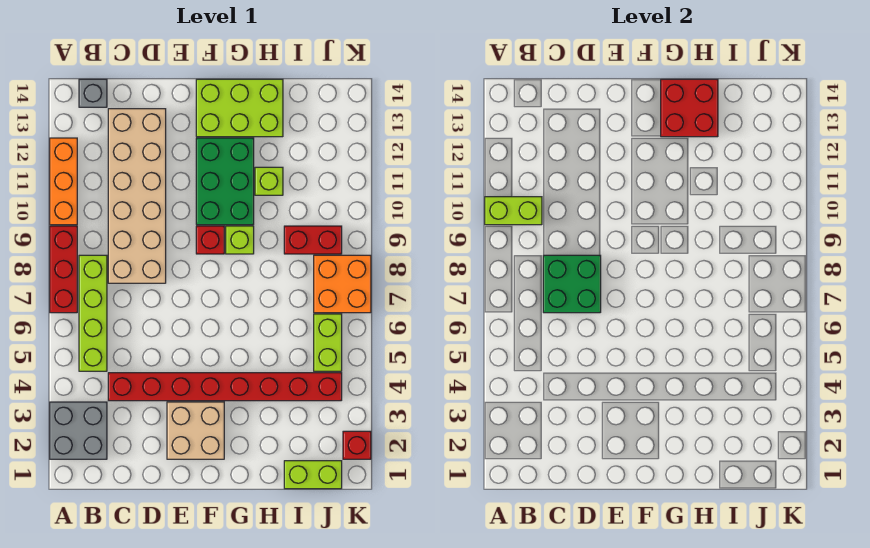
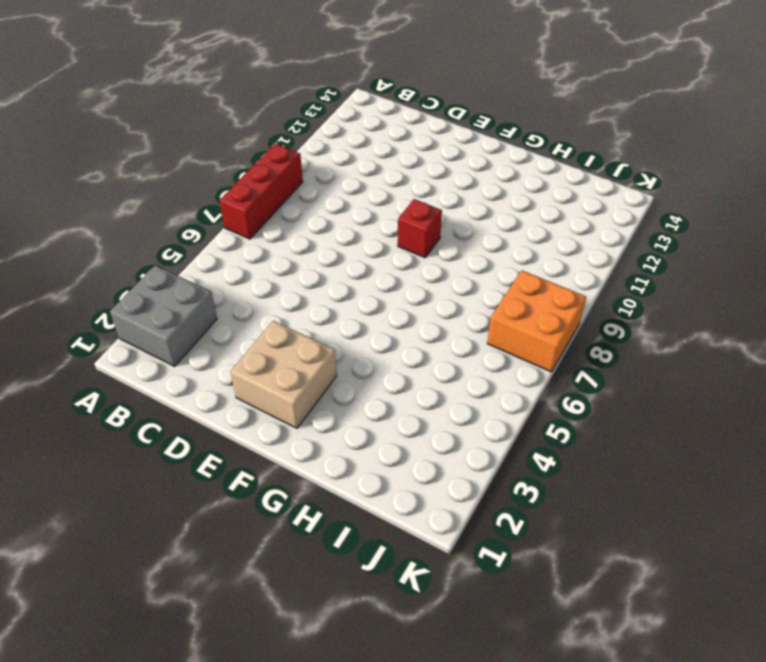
none -> orange brick A10:A12 level 1
none -> lime brick B5:B8 level 1
none -> grey brick B14 level 1

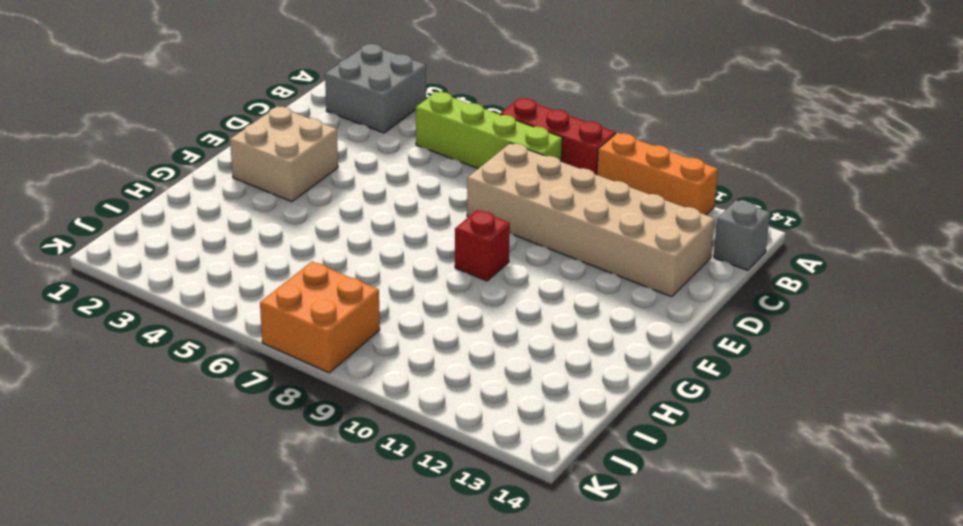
none -> red brick C4:J4 level 1
none -> green brick F10:G12 level 1
none -> lime brick F13:H14 level 1

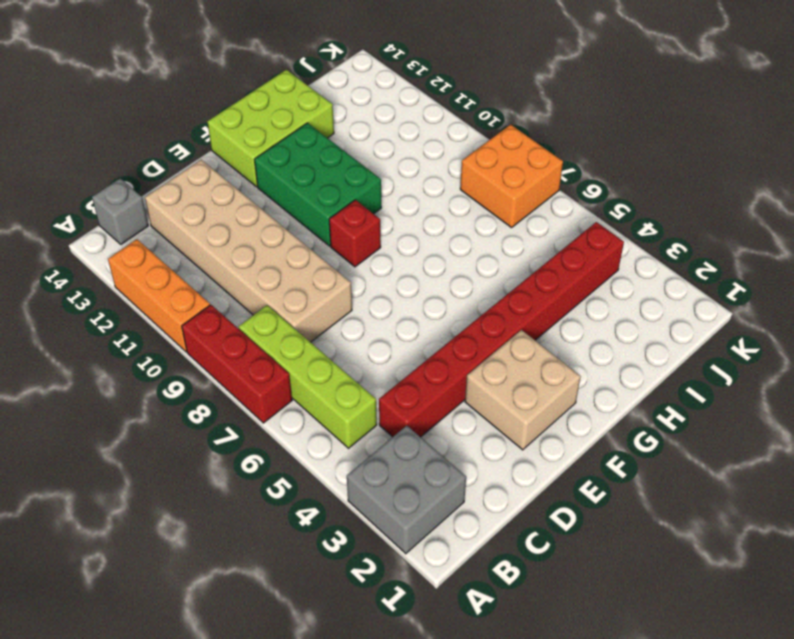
none -> lime brick G9 level 1
none -> lime brick H11 level 1
none -> lime brick I1:J1 level 1

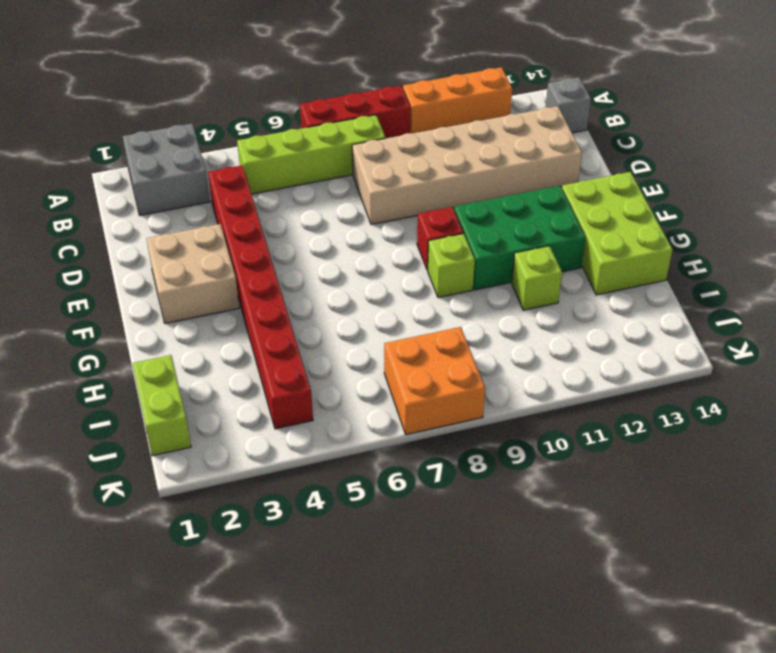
none -> red brick I9:J9 level 1
none -> lime brick J5:J6 level 1
none -> red brick K2 level 1

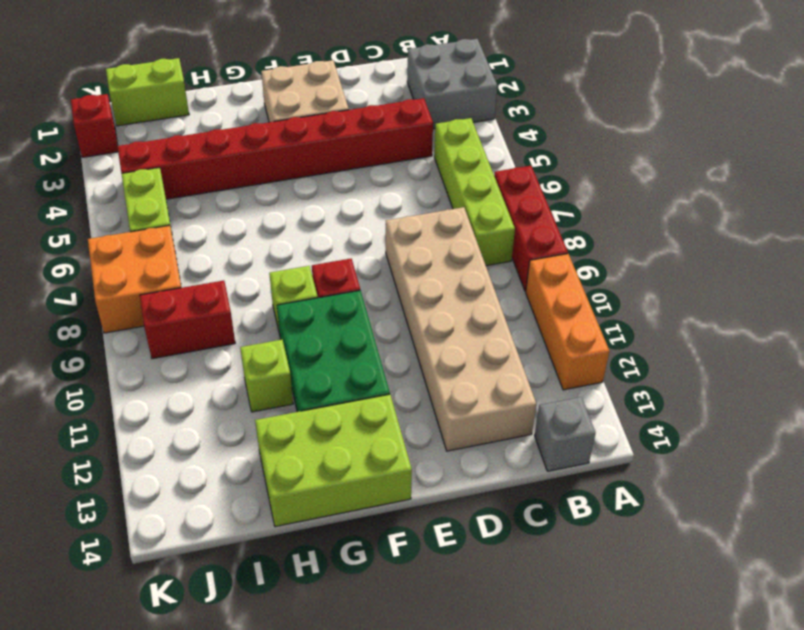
none -> lime brick A10:B10 level 2
none -> green brick C7:D8 level 2
none -> red brick G13:H14 level 2

